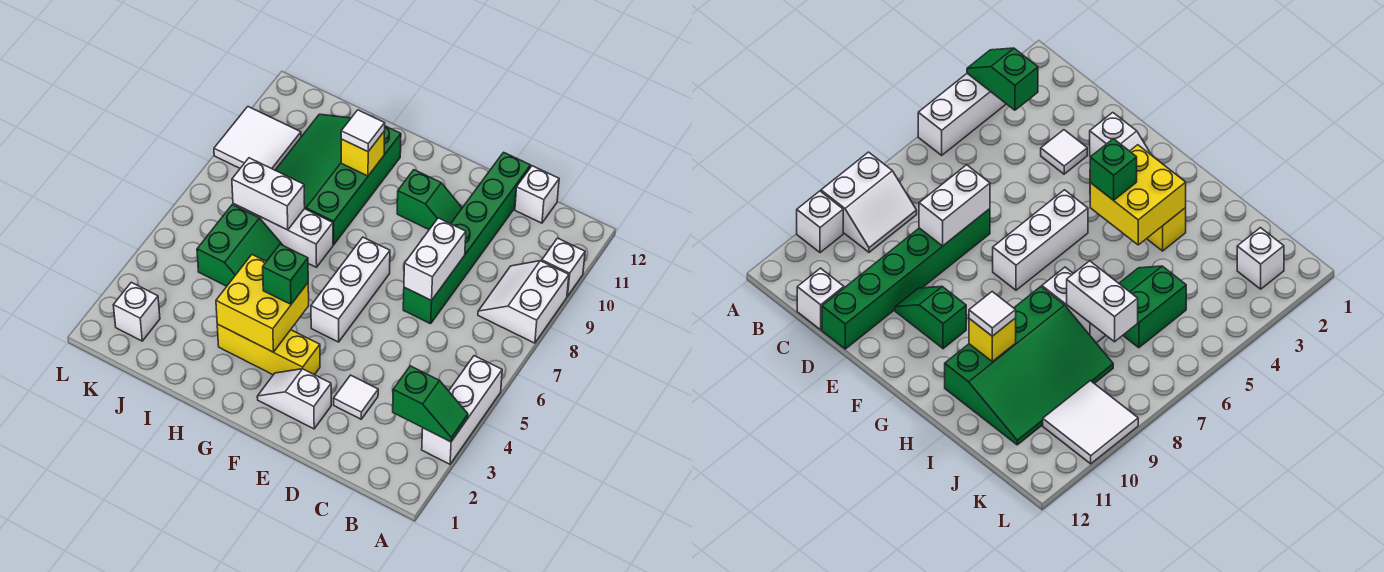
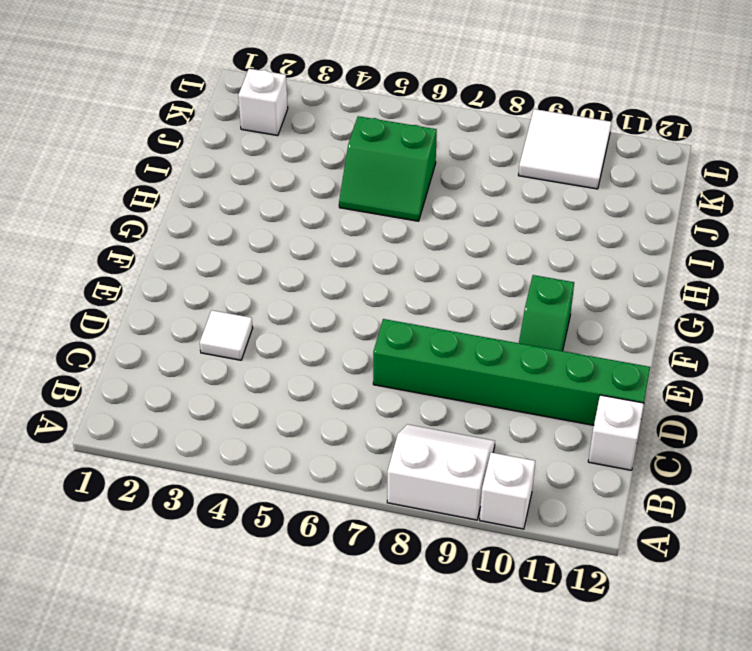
none -> white brick A3:A5 level 1
none -> white slope E2:F2 level 1 top E
none -> yellow brick F3:H3 level 1

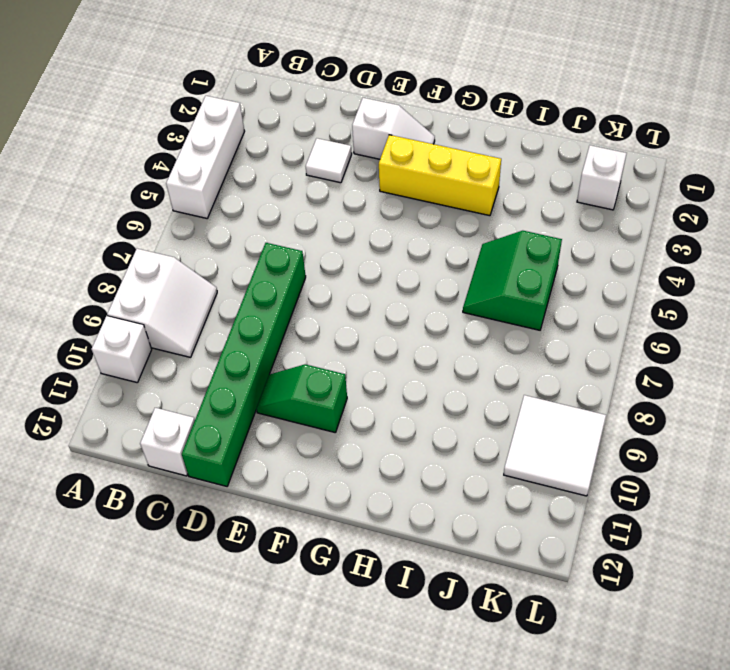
none -> white brick F5:F7 level 1
none -> white brick H7:I7 level 1
none -> green slope H8:J11 level 1 top H

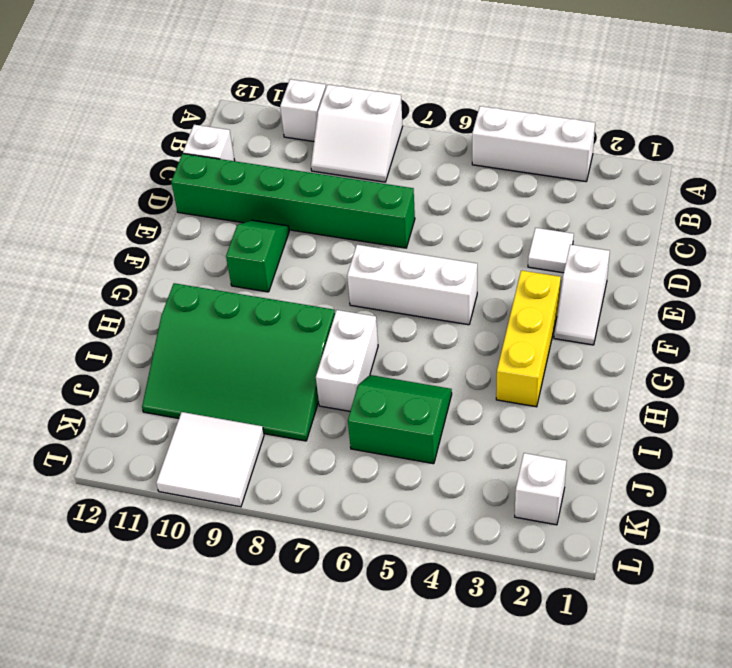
none -> green slope A3:B3 level 2 top B
none -> white brick D7:D8 level 2
none -> yellow brick G3:H4 level 2

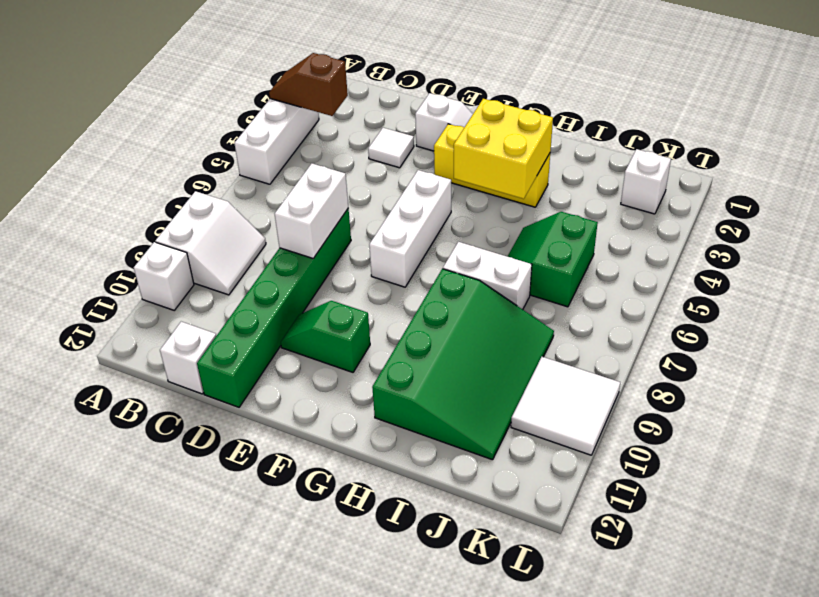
brown slope A3:B3 level 2 top B -> green slope A3:B3 level 2 top B
none -> yellow brick H10 level 2
none -> white brick I7:J7 level 2
none -> green brick G4 level 3

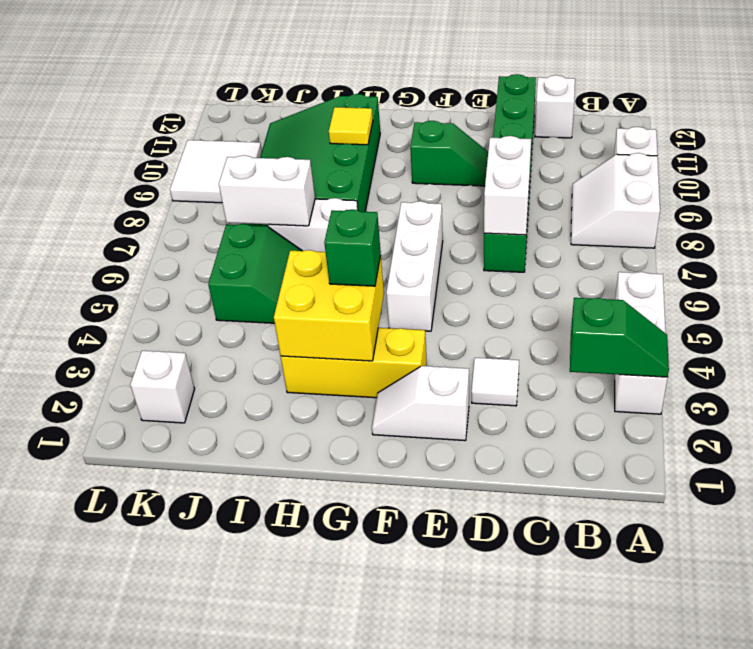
yellow tile H10 level 2 -> yellow brick H10 level 2
none -> white tile H10 level 3

